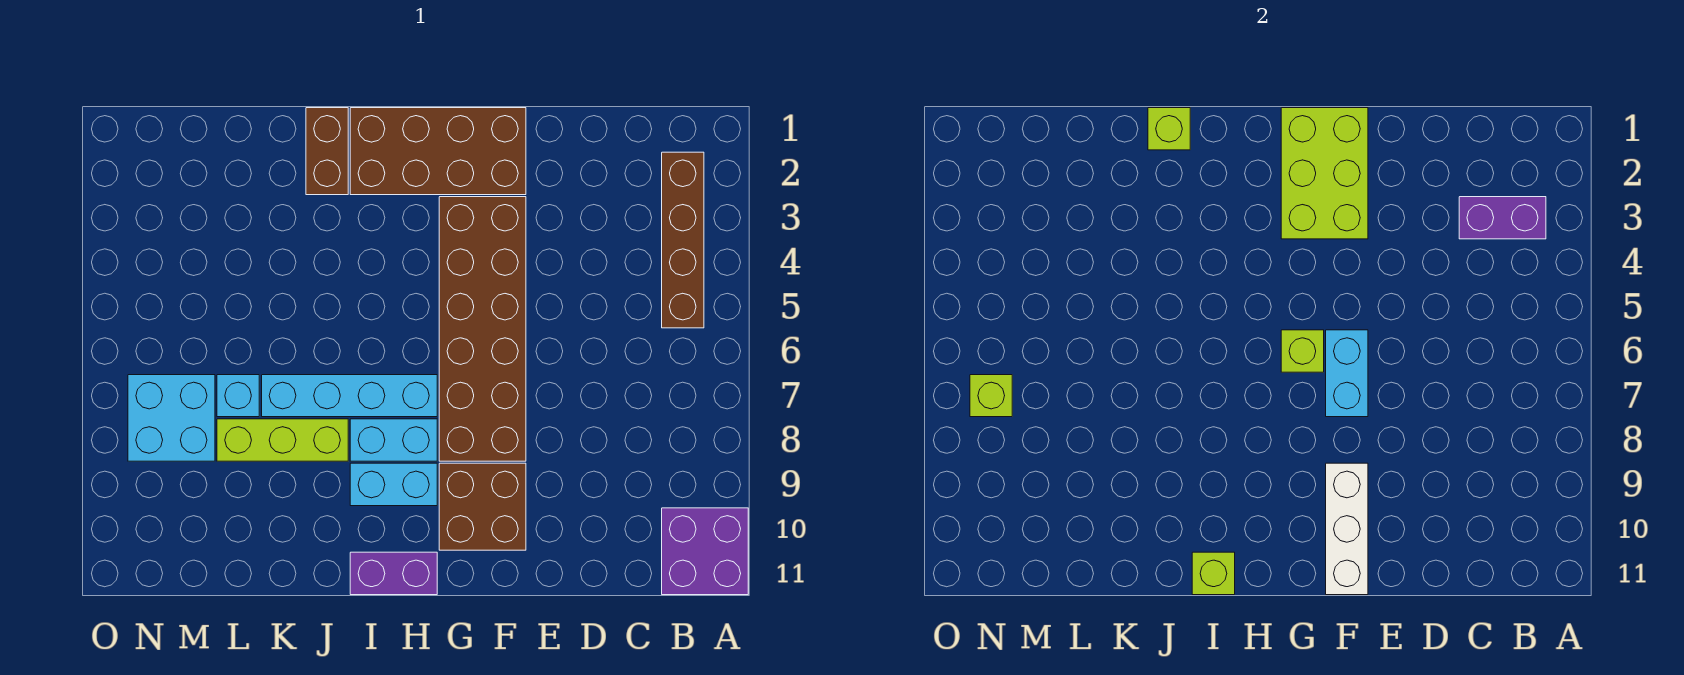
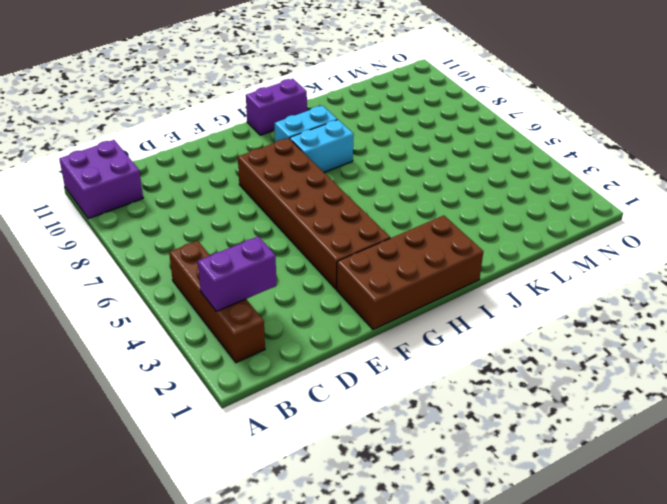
none -> brown brick F9:G10 level 1
none -> cyan brick H7:K7 level 1
none -> brown brick J1:J2 level 1

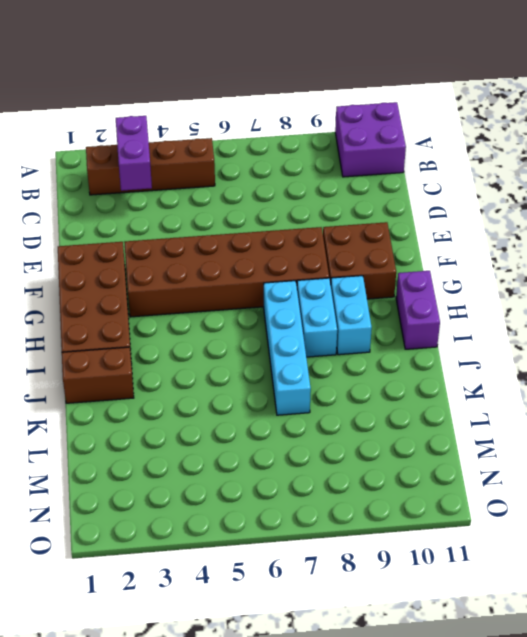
none -> lime brick J8:L8 level 1
none -> cyan brick L7 level 1
none -> cyan brick M7:N8 level 1

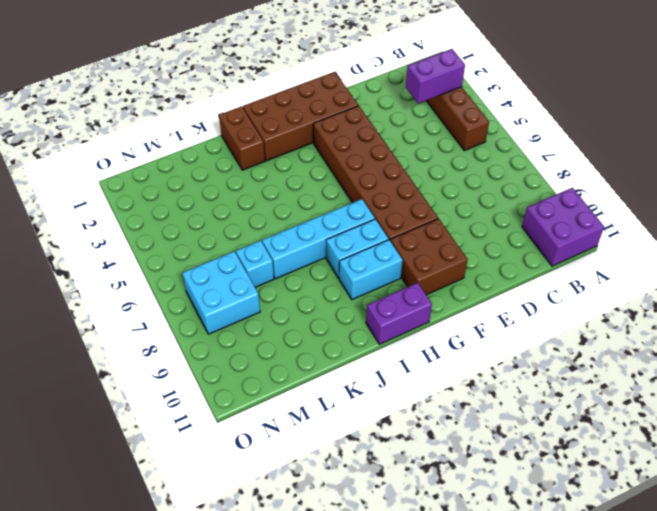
none -> lime brick J8:L8 level 1
none -> lime brick F1:G3 level 2
none -> cyan brick F6:F7 level 2

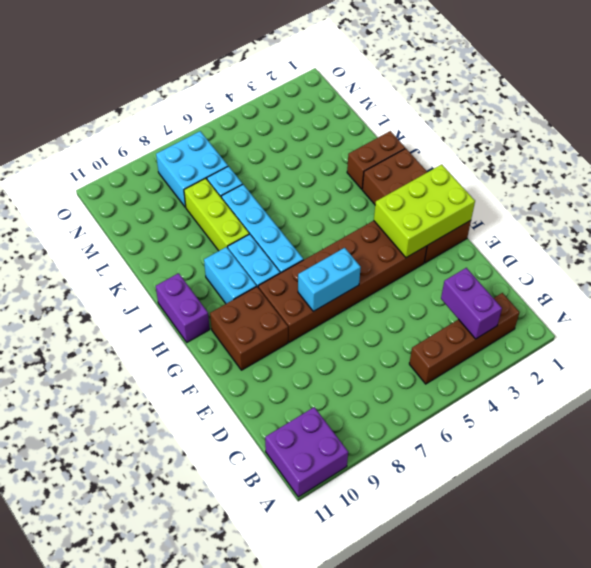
none -> white brick F9:F11 level 2
none -> lime brick G6 level 2
none -> lime brick I11 level 2

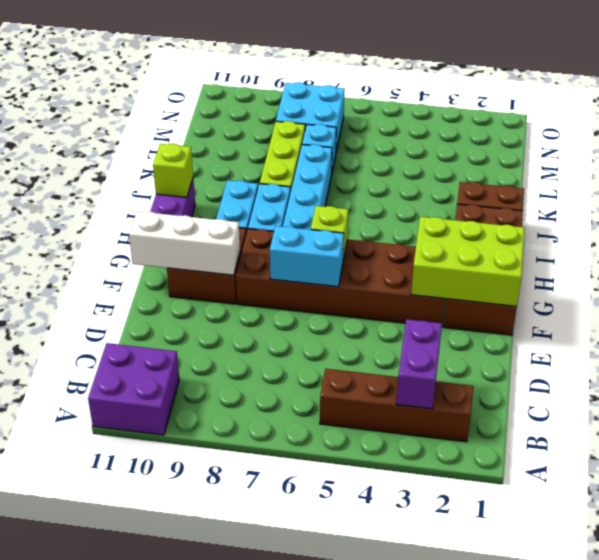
none -> lime brick J1 level 2
none -> lime brick N7 level 2

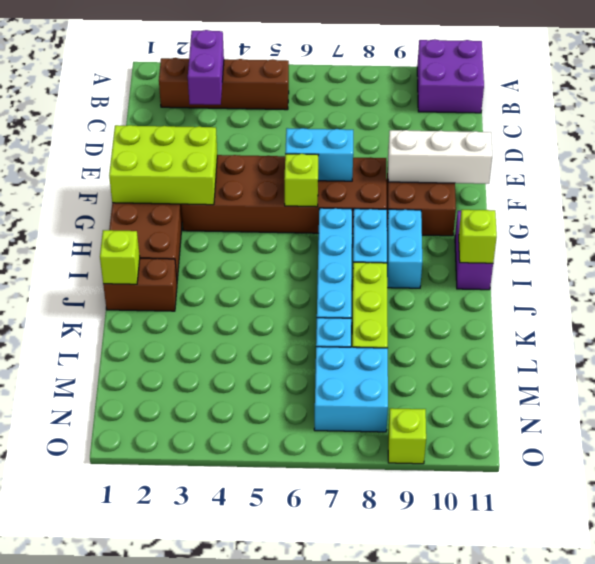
lime brick O9 level 1 -> lime brick N7 level 2

